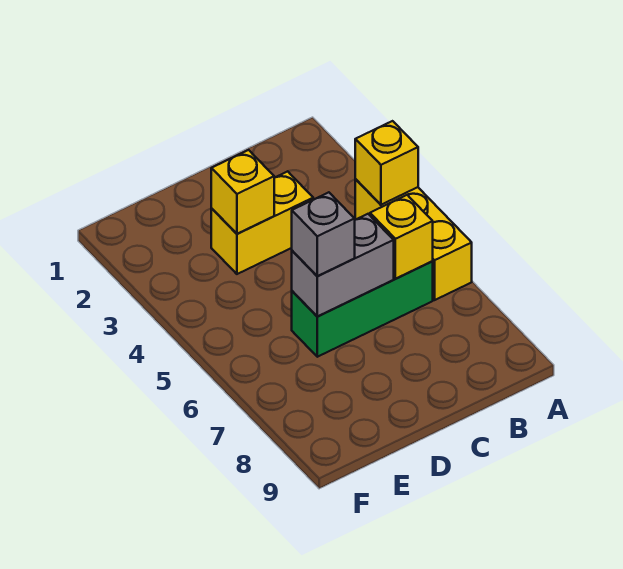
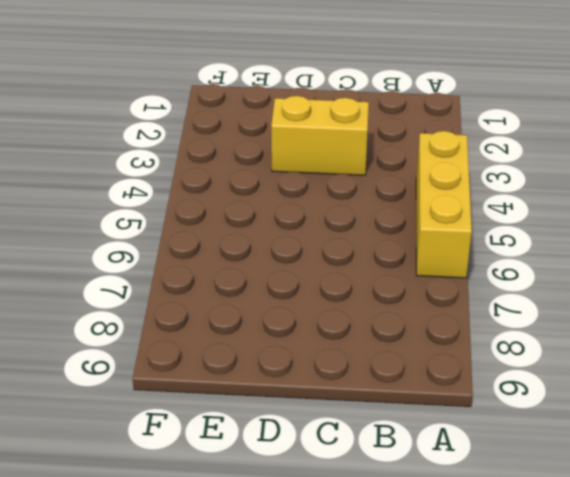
none -> green brick B6:D6 level 1
none -> yellow brick A4 level 2

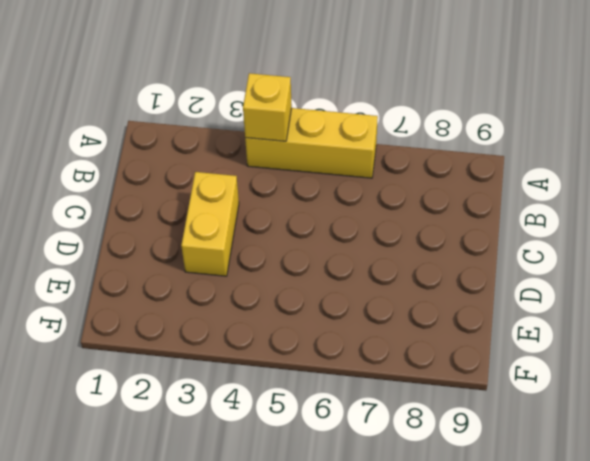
none -> green brick B6:D6 level 1
none -> yellow brick B6 level 2

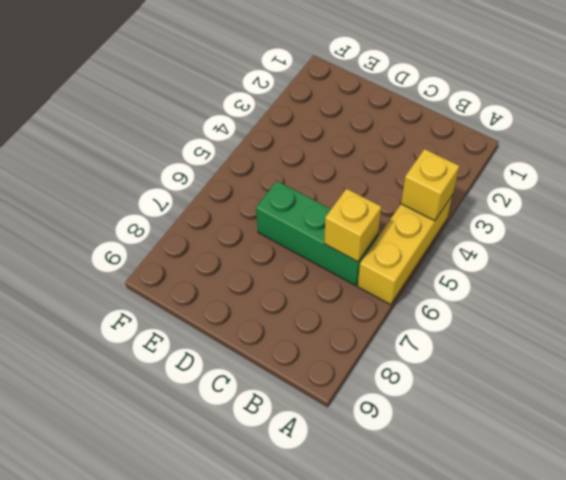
none -> yellow brick C3:D3 level 1
none -> grey brick C6:D6 level 2

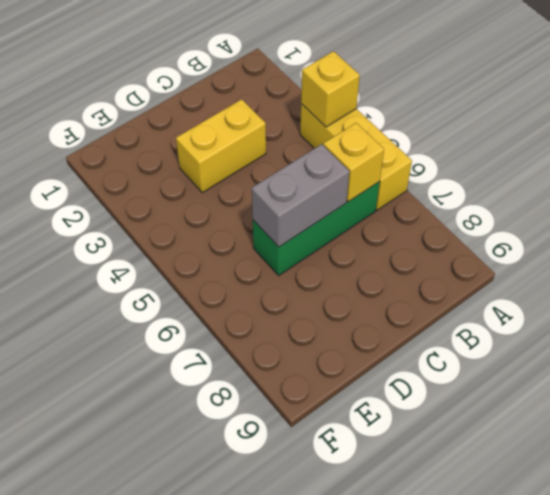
none -> yellow brick D3 level 2
none -> grey brick D6 level 3

